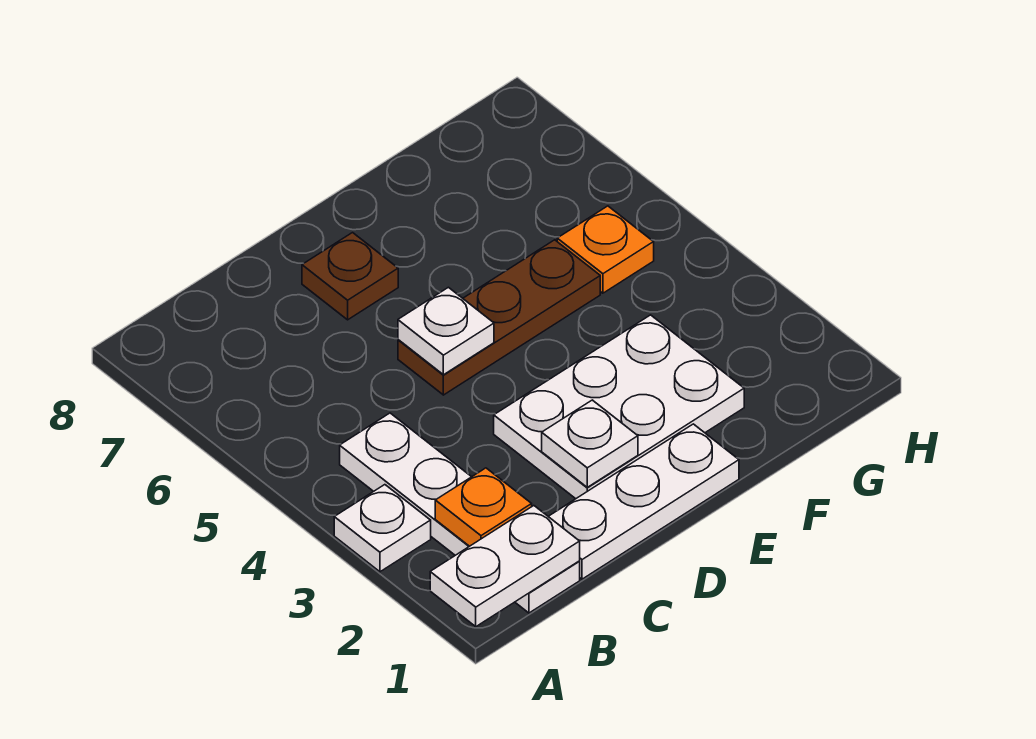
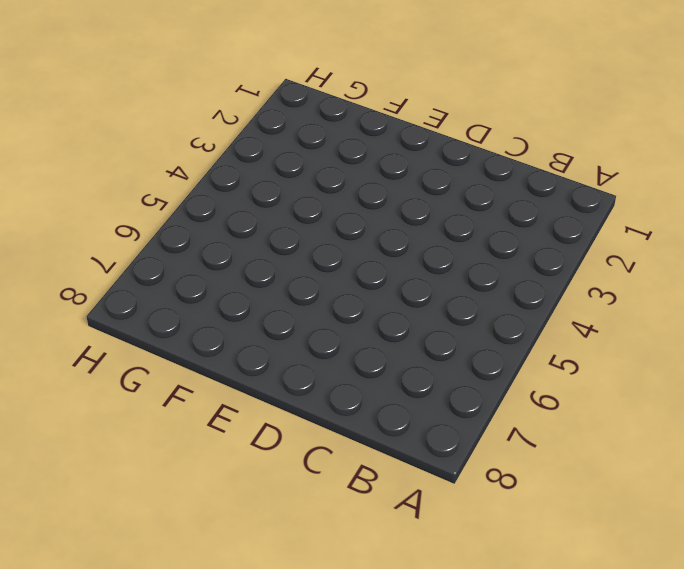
none -> white plate A3 level 1
none -> white plate B1:B4 level 1

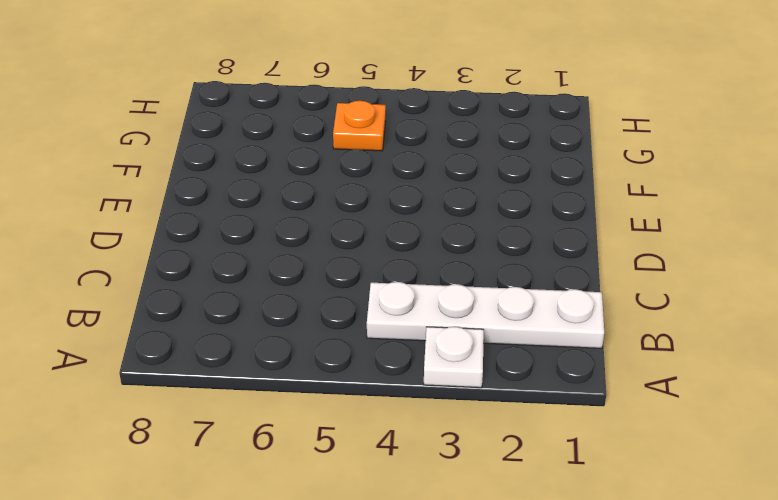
none -> white plate C1:E1 level 1
none -> white plate D2:F3 level 1

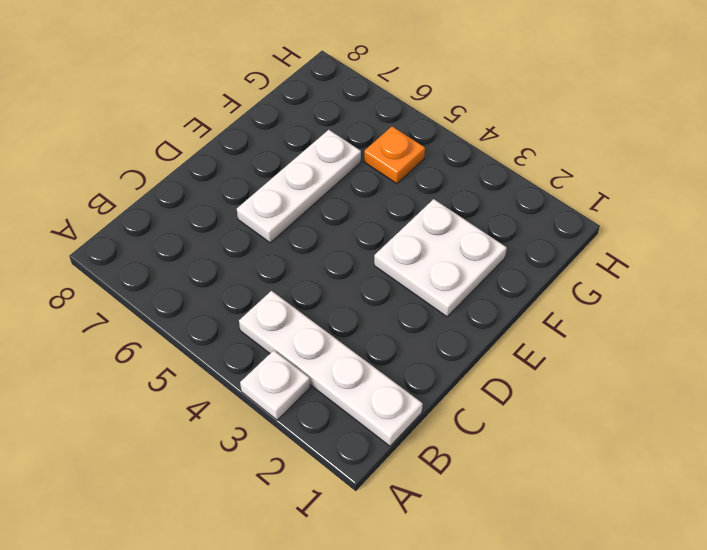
white plate D6:F6 level 1 -> white plate C1:E1 level 1
white plate E2:F3 level 1 -> white plate D2:F3 level 1
none -> brown plate D5:F5 level 1
none -> brown plate D7 level 1

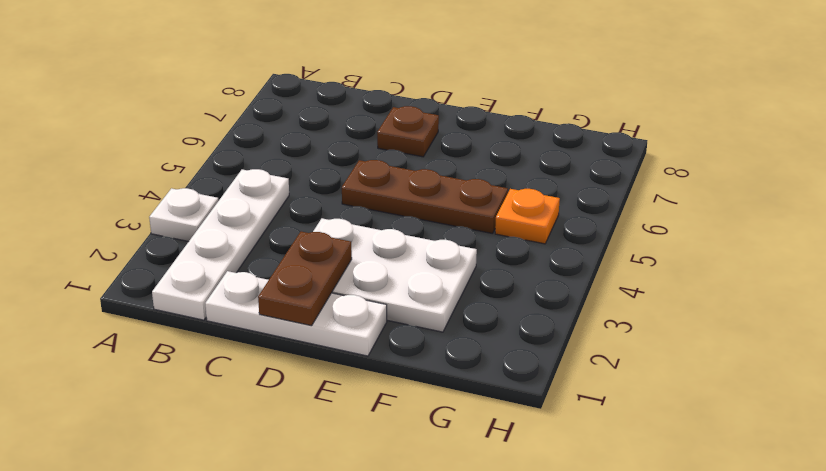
brown plate D1:D2 level 2 -> white plate D2 level 2
none -> white plate A1:B1 level 2
none -> orange plate B2 level 2

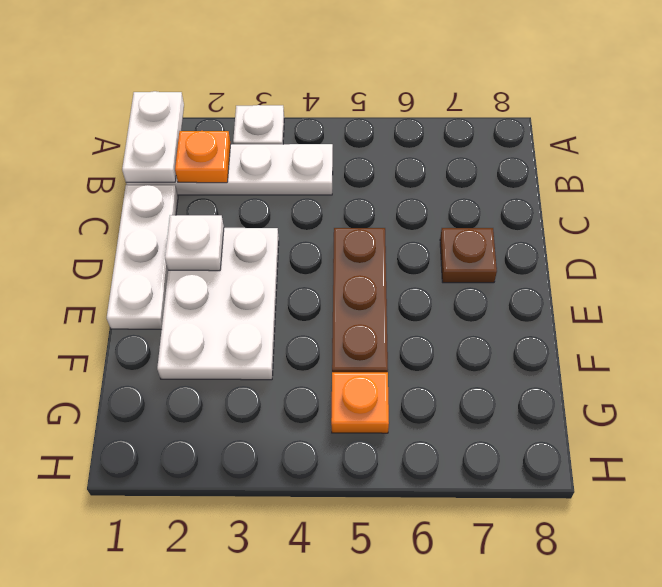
none -> white plate D5 level 2

